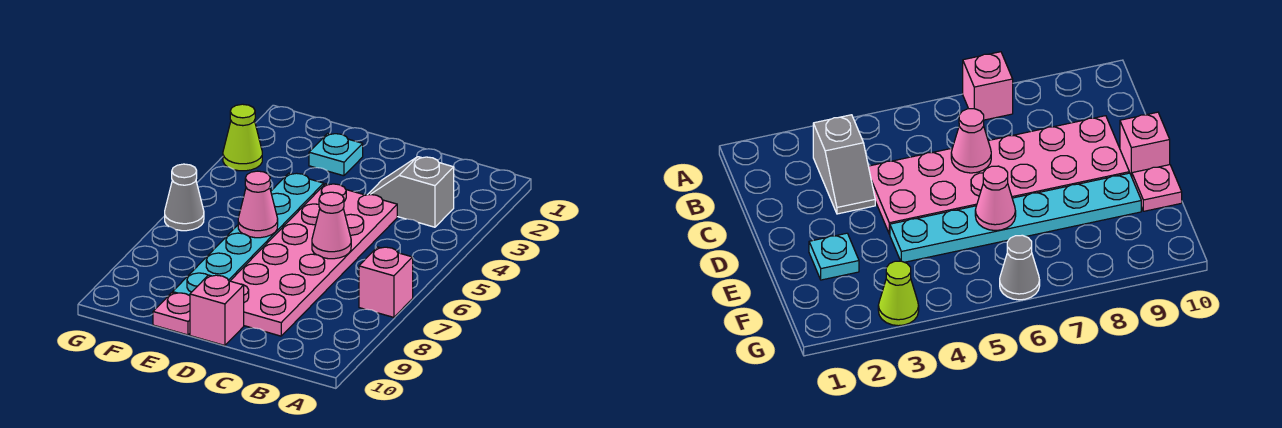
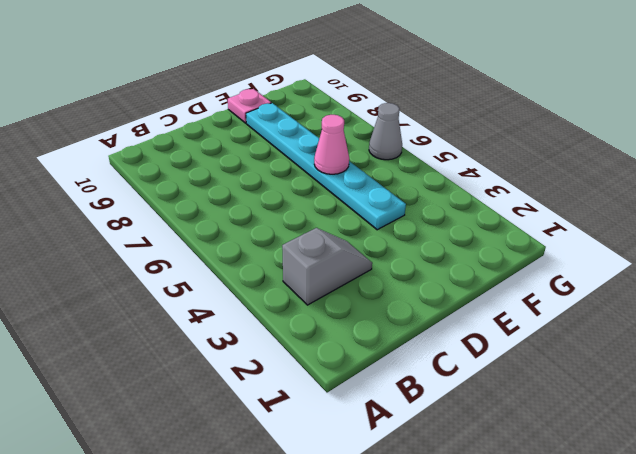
none -> pink brick A7 level 1
none -> pink plate C4:D9 level 1

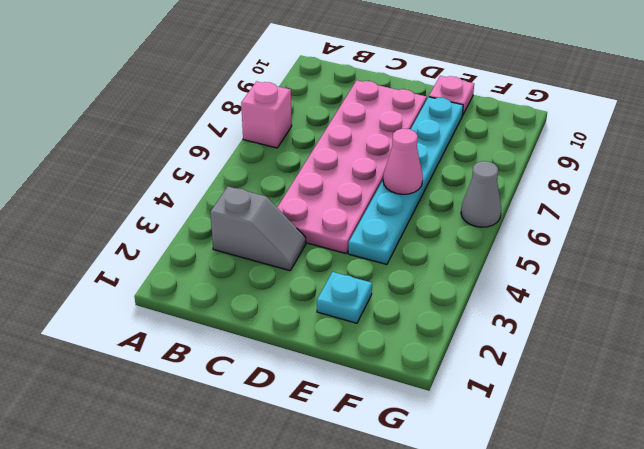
none -> pink brick D10 level 1
none -> lime cone G3 level 1

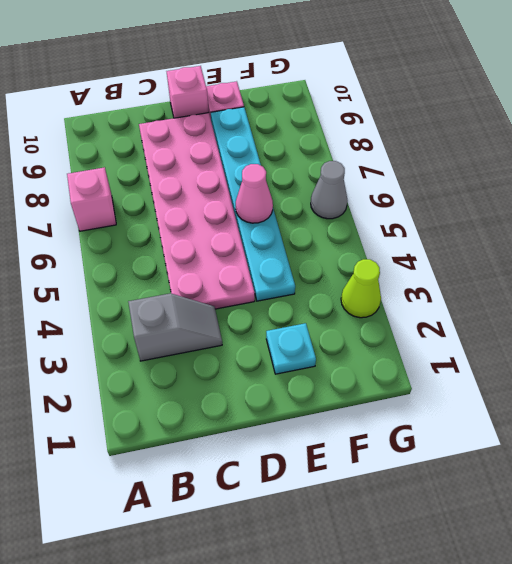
none -> pink cone C6 level 2

